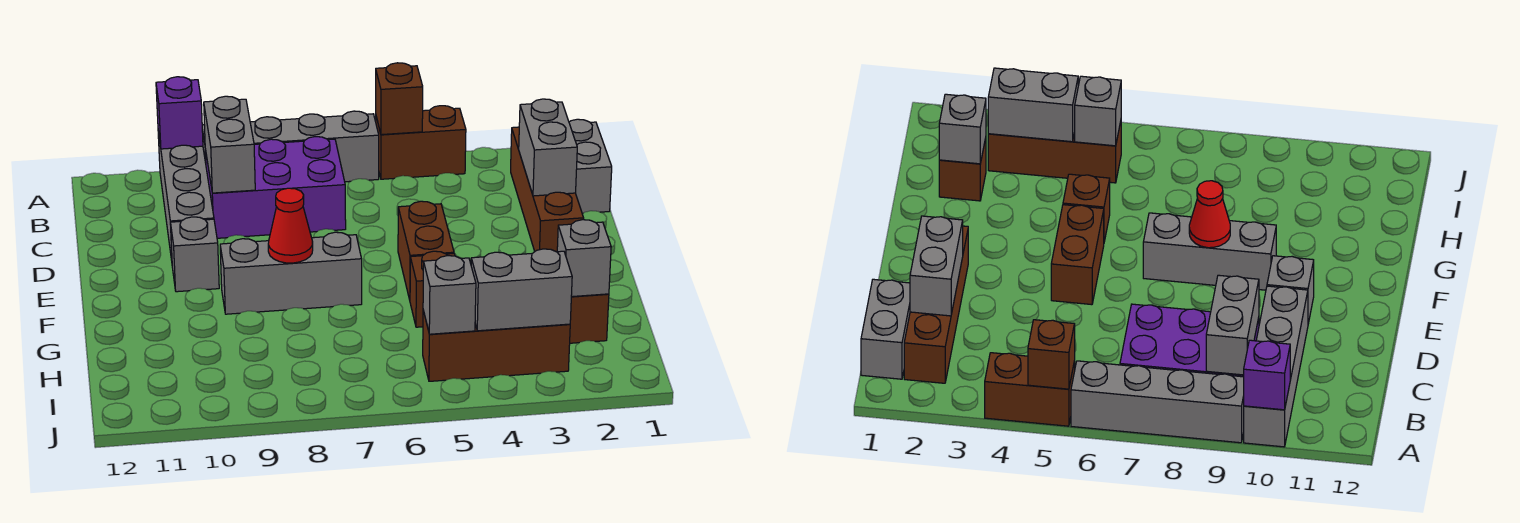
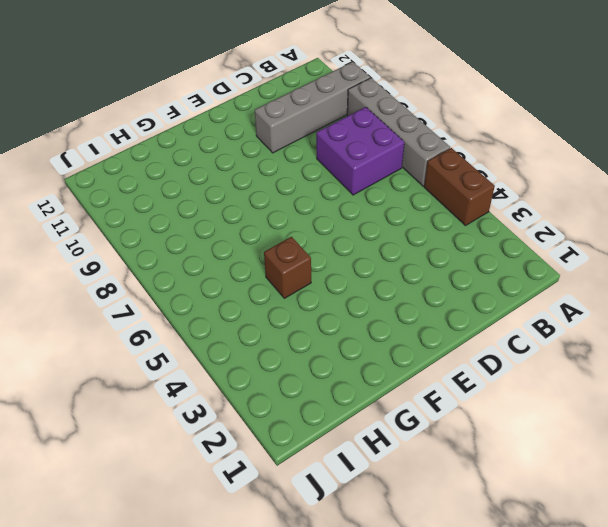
purple brick B7:C8 level 1 -> purple brick B7:C9 level 1
none -> grey brick B1:C1 level 1
none -> brown brick B2:E2 level 1
none -> brown brick E5:F5 level 1

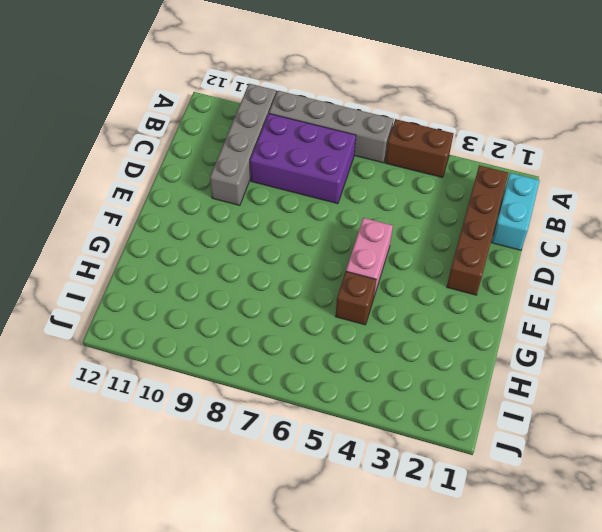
cyan brick B1:C1 level 1 -> grey brick B1:C1 level 1
pink brick E5:F5 level 1 -> brown brick E5:F5 level 1
none -> grey brick E10 level 1
none -> grey brick F7:F9 level 1
none -> brown brick H2 level 1

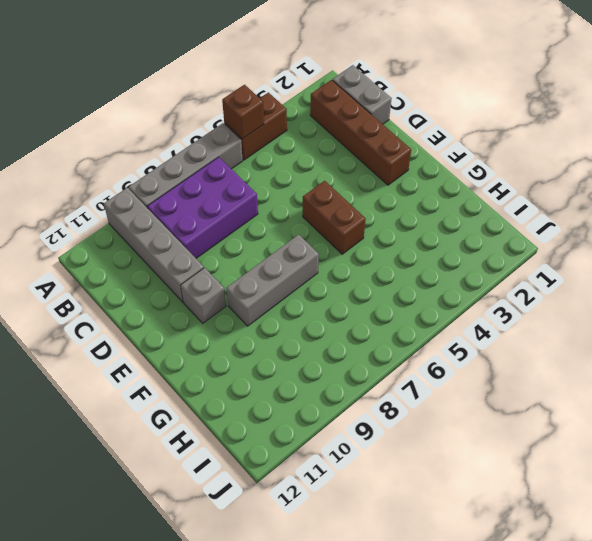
none -> brown brick G5 level 1
none -> brown brick H2 level 1
none -> brown brick I3:I5 level 1

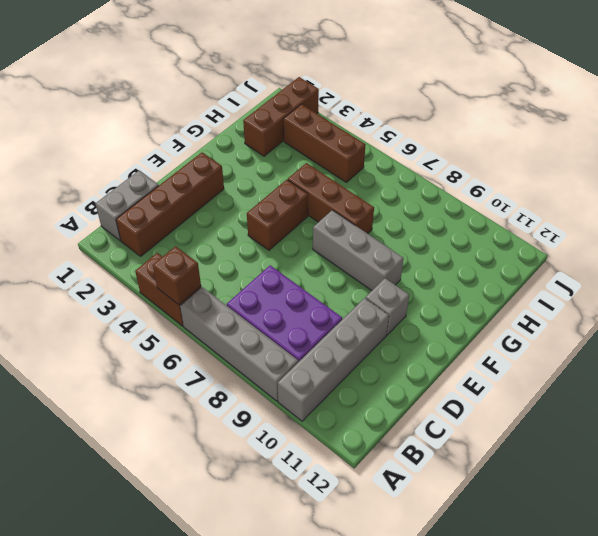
brown brick G5:G7 level 1 -> brown brick G5 level 1
brown brick H2:J2 level 1 -> brown brick H2 level 1
none -> purple brick A10 level 2
none -> grey brick B9:C9 level 2
none -> grey brick C2:D2 level 2

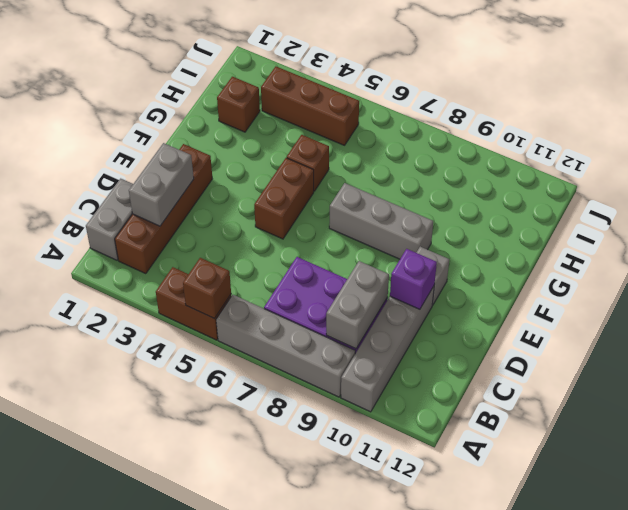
purple brick D10 level 2 -> purple brick A10 level 2
none -> red cone F8 level 2
none -> grey brick H2 level 2
none -> grey brick I3:I4 level 2

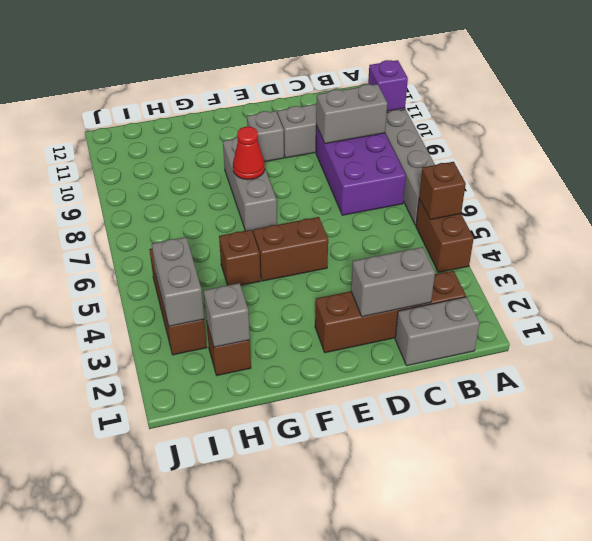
none -> grey brick I5 level 2

